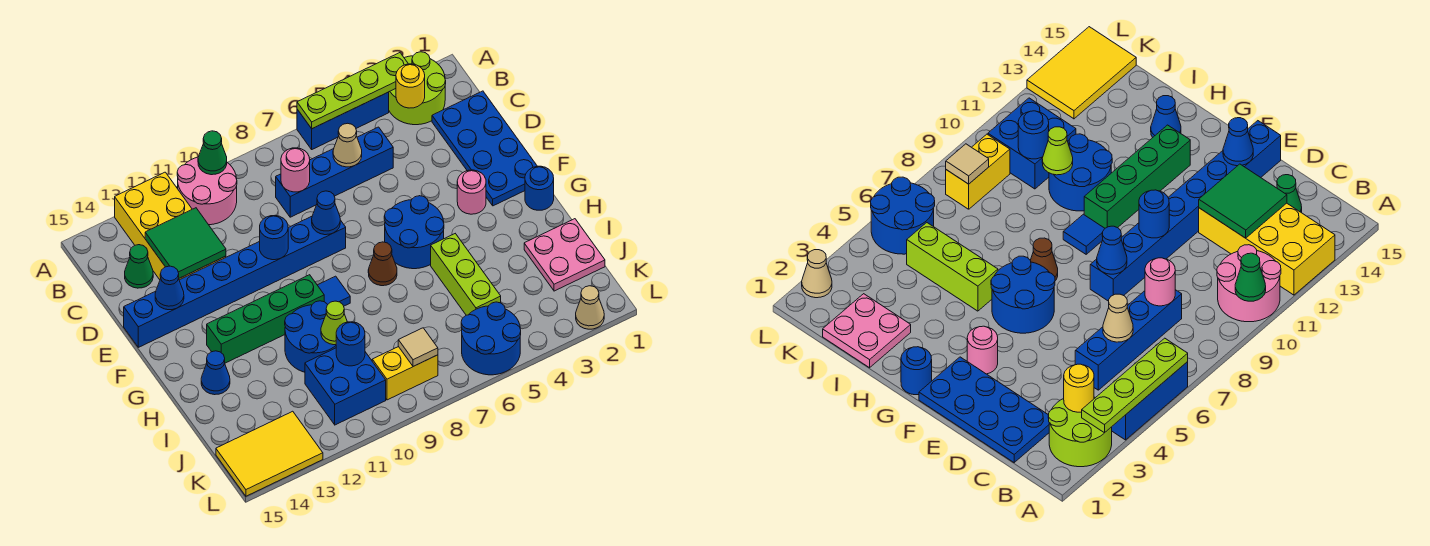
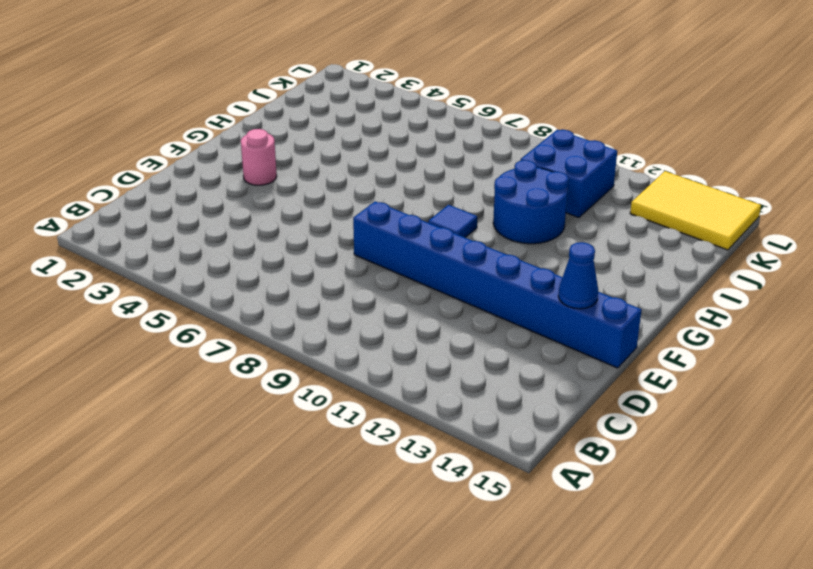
none -> lime round brick A2:B3 level 1
none -> blue brick A4:A6 level 1
none -> pink round brick A10:B11 level 1
none -> yellow brick A12:D13 level 1

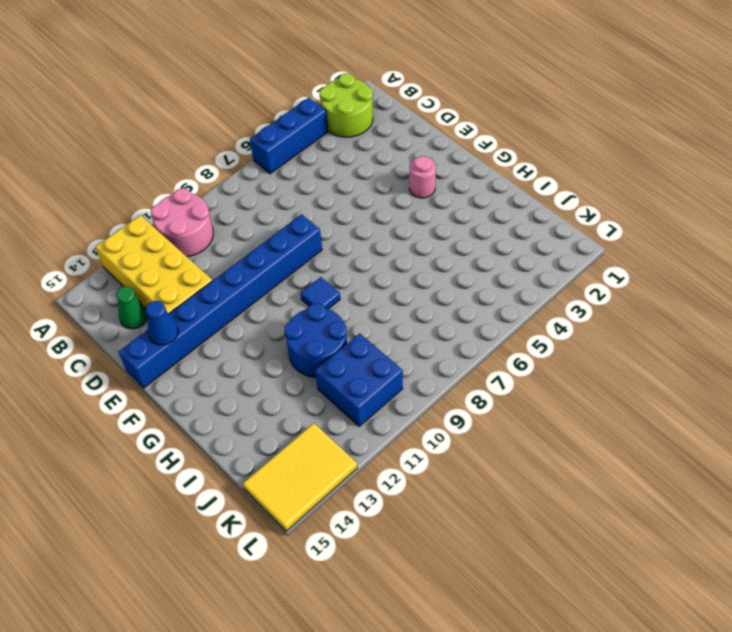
none -> blue plate C1:F2 level 1
none -> blue brick C5:C8 level 1
none -> blue round brick F5:G6 level 1
none -> blue round brick G1 level 1

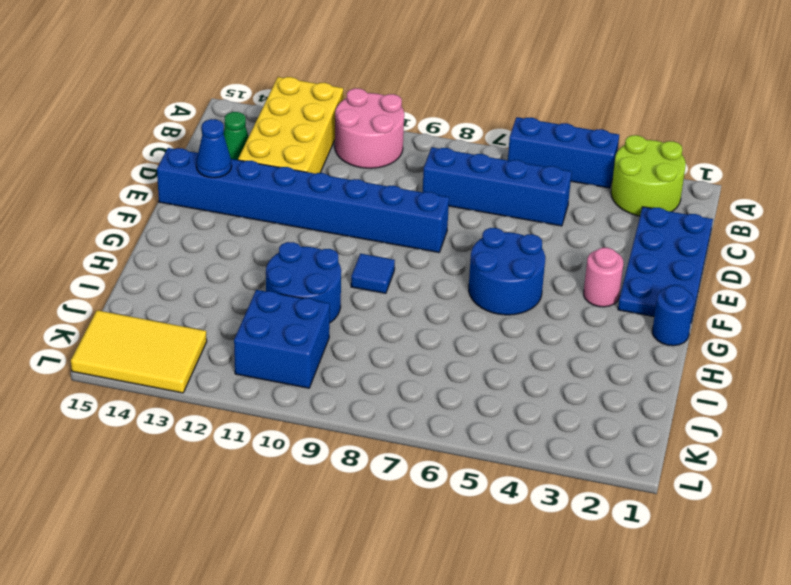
none -> brown cone G7 level 1
none -> green brick G10:G13 level 1
none -> lime brick H5:J5 level 1
none -> blue cone H14 level 1

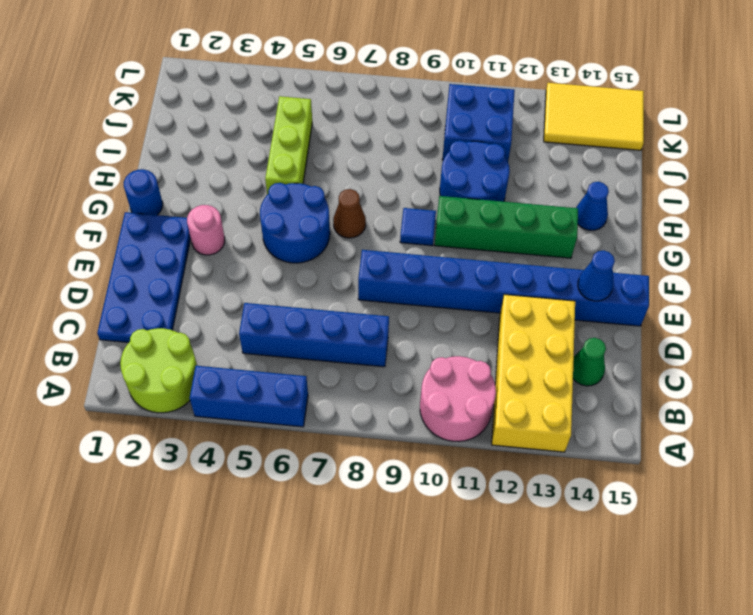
none -> pink plate I1:J2 level 1
none -> blue round brick K5:L6 level 1
none -> yellow brick K8:K9 level 1
none -> tan cone L2 level 1

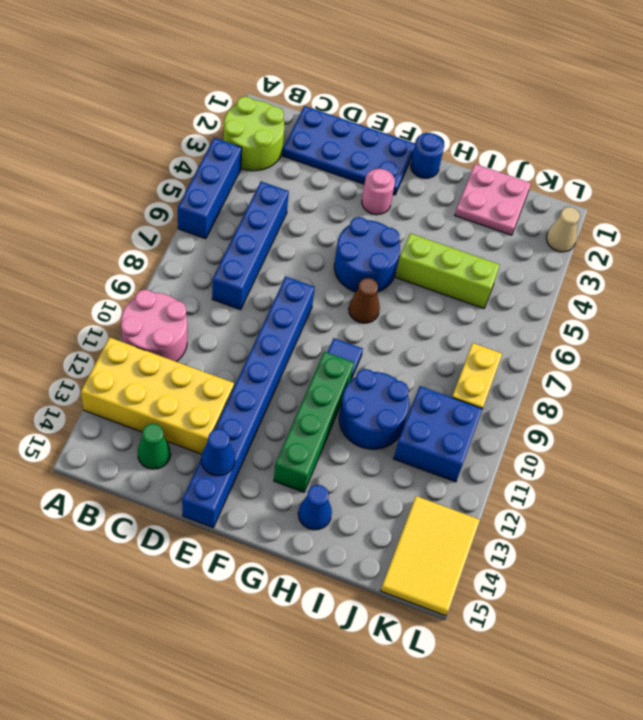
none -> blue round brick K5:L6 level 1
none -> lime plate A3:A6 level 2
none -> green cone A10 level 2
none -> yellow round brick B3 level 2

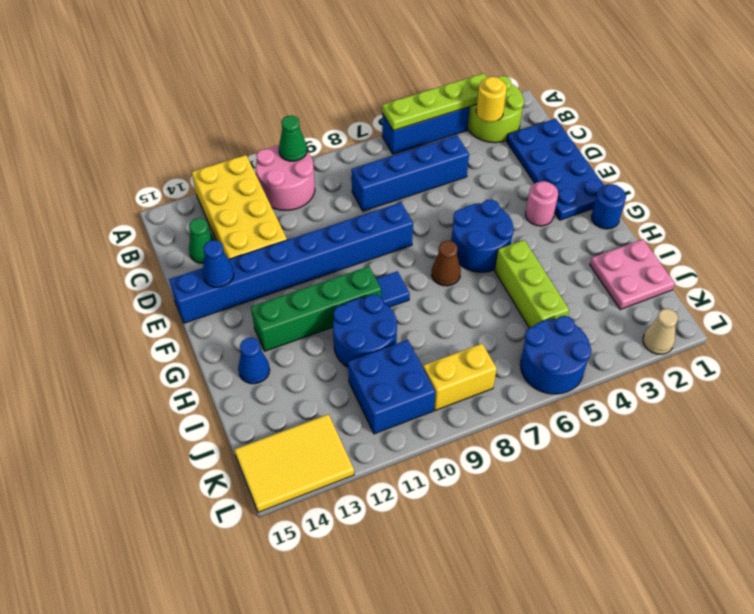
none -> tan cone C6 level 2
none -> pink round brick C8 level 2
none -> green tile C12:D13 level 2
none -> blue cone E8 level 2

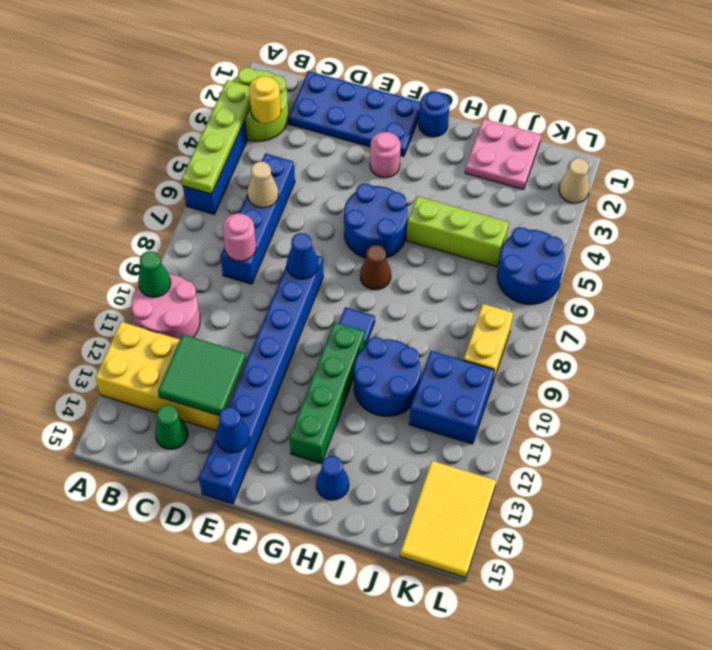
none -> blue round brick E10 level 2
none -> lime cone I10 level 2
none -> blue round brick J10 level 2
none -> tan tile K8 level 2

